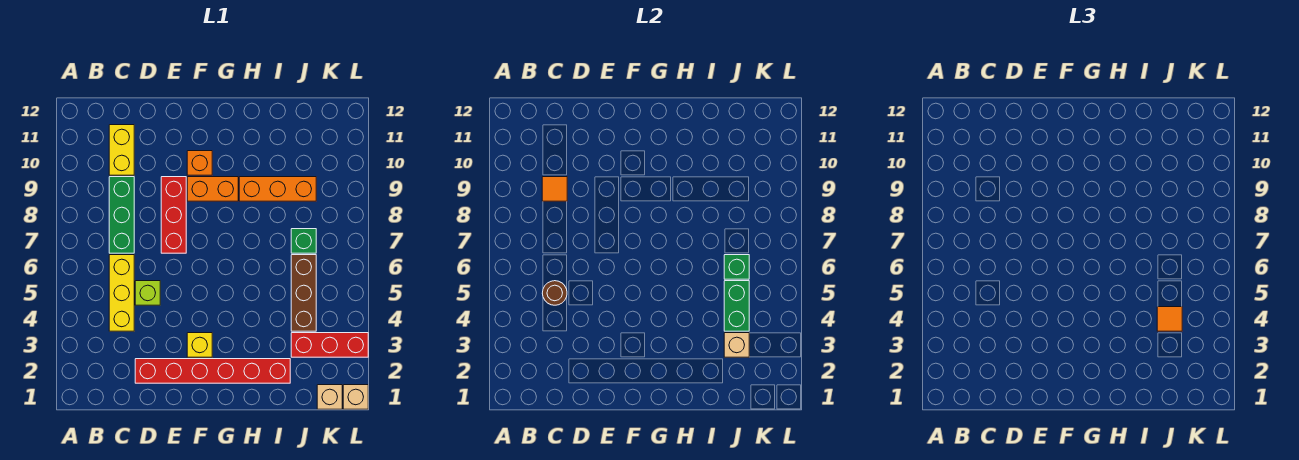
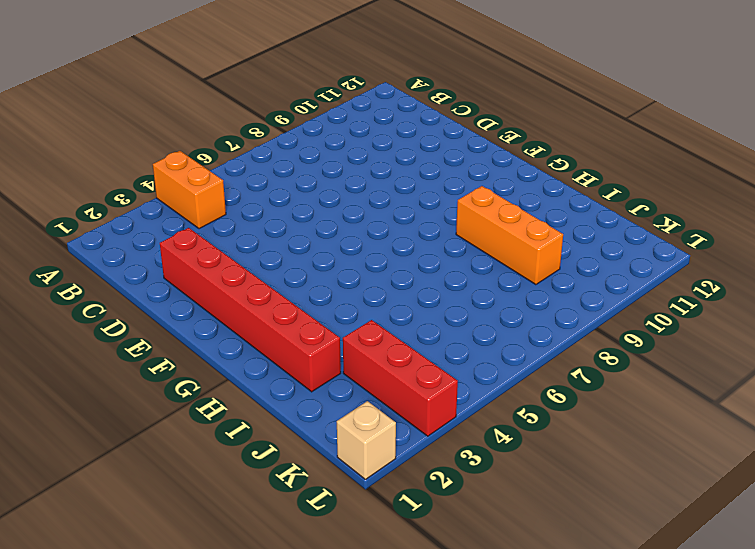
orange brick A4:B4 level 1 -> orange brick F9:G9 level 1
none -> yellow brick C4:C6 level 1
none -> green brick C7:C9 level 1
none -> yellow brick C10:C11 level 1

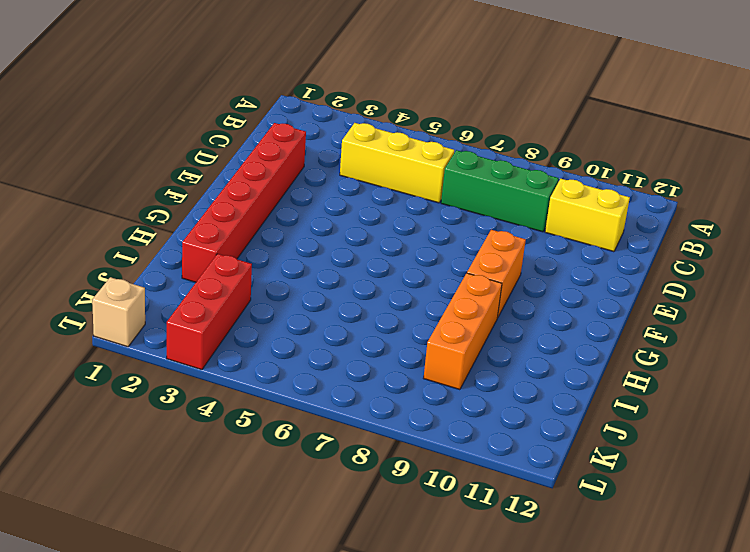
none -> lime brick D5 level 1
none -> red brick E7:E9 level 1
none -> yellow brick F3 level 1

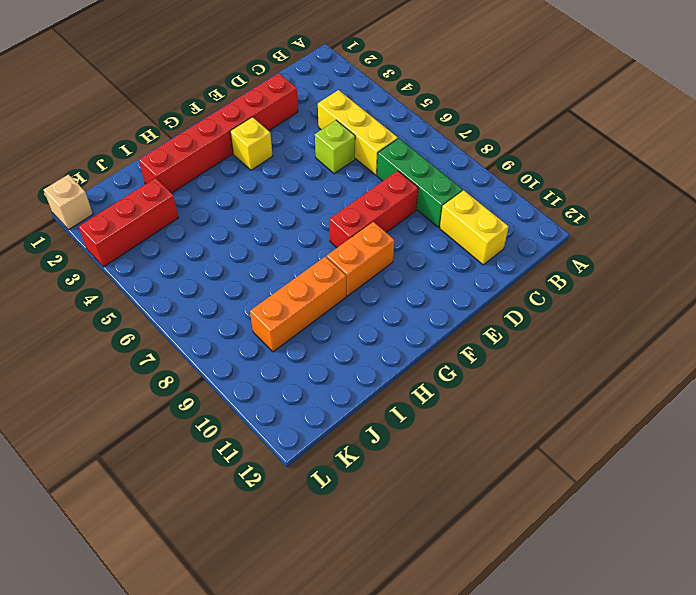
red brick D8:F8 level 1 -> red brick E7:E9 level 1
none -> orange brick F10 level 1
none -> brown brick J4:J6 level 1
none -> green brick J7 level 1

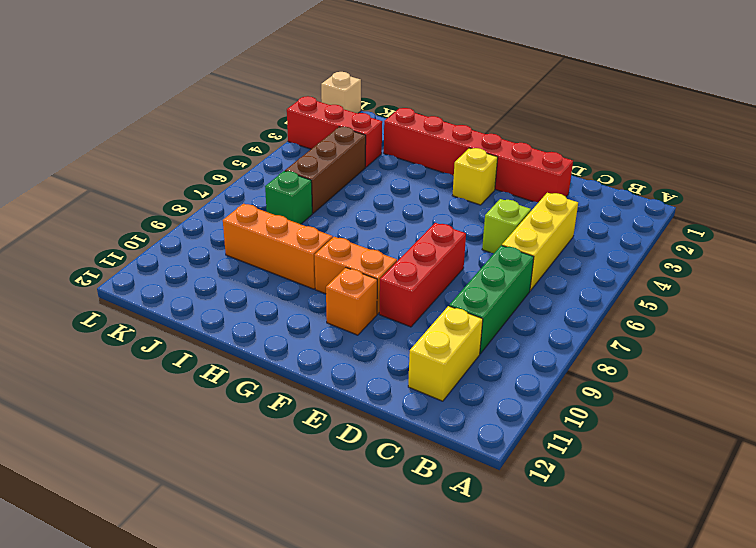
none -> tan brick K1 level 1
none -> brown round brick C5 level 2
none -> orange tile C9 level 2

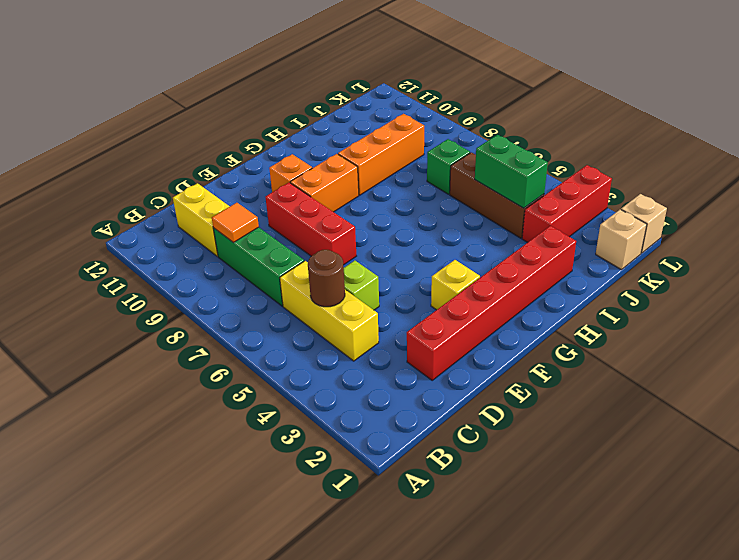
none -> tan brick J3 level 2
none -> green brick J6 level 2
none -> orange tile J4 level 3

